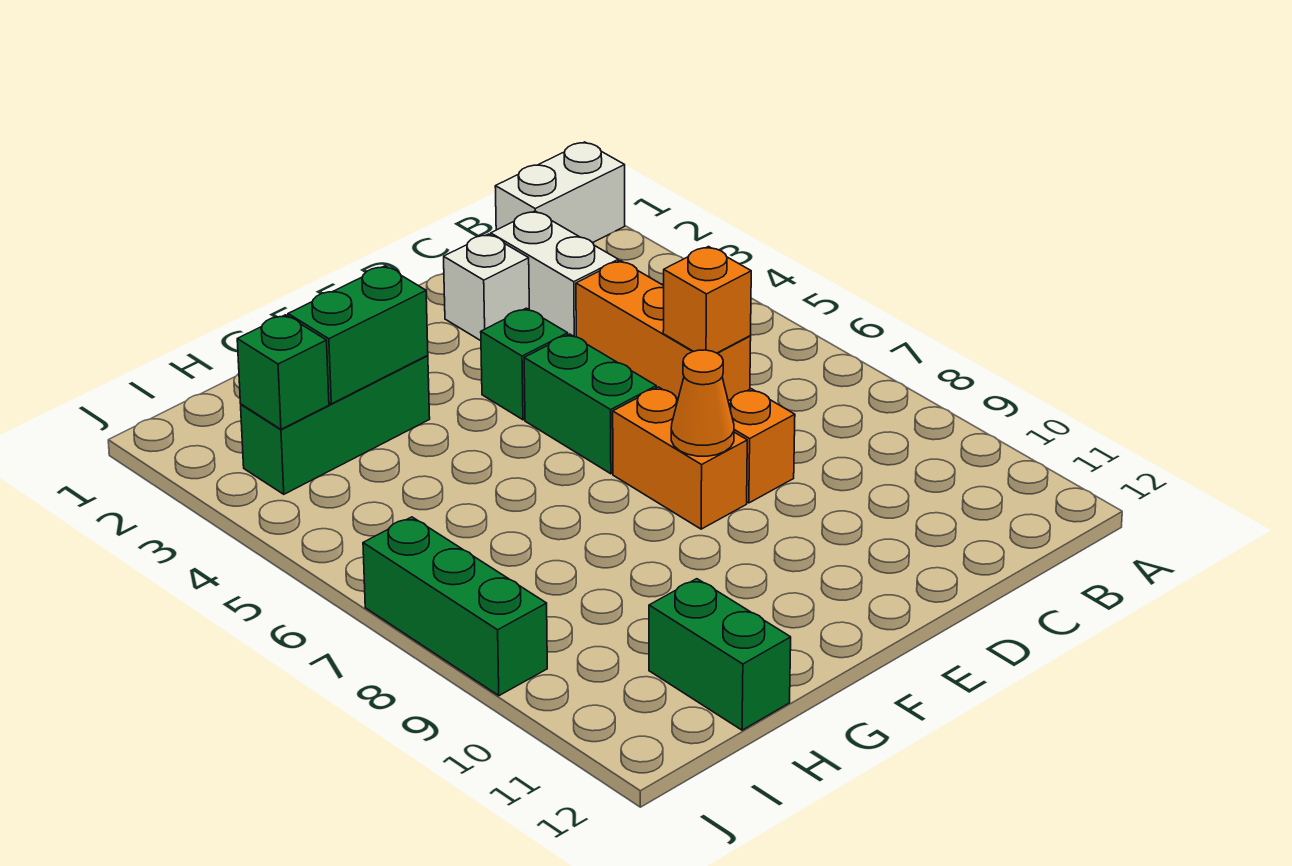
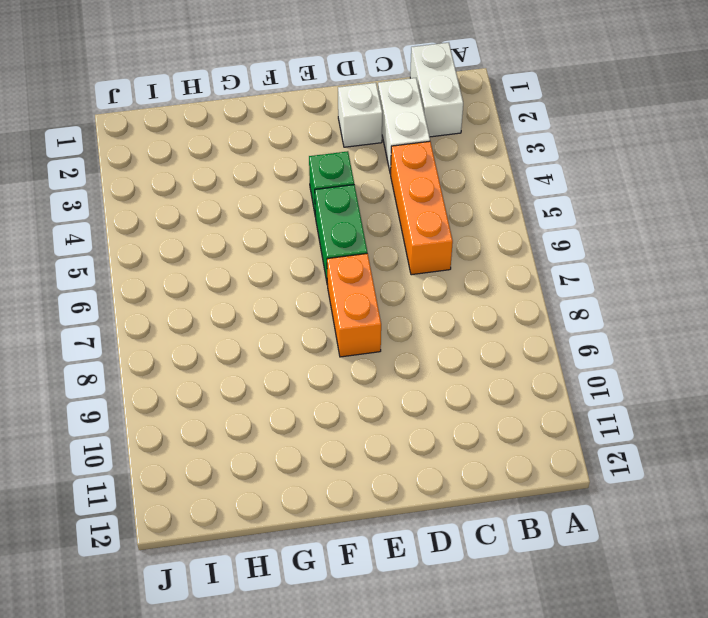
white brick B1:B2 level 1 -> white brick A1:B1 level 1
none -> orange brick D8 level 1
none -> green brick G3:I3 level 1
none -> green brick H11:H12 level 1

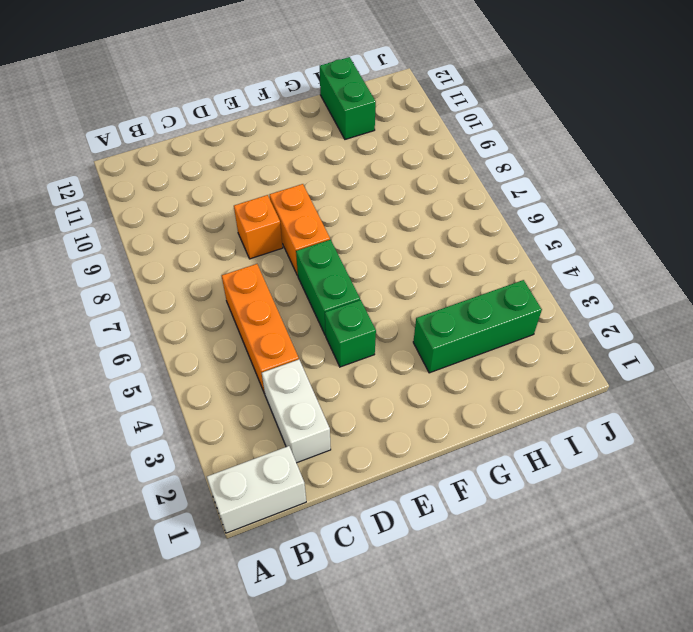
none -> white brick D2 level 1
none -> green brick J7:J9 level 1
none -> orange brick C6 level 2

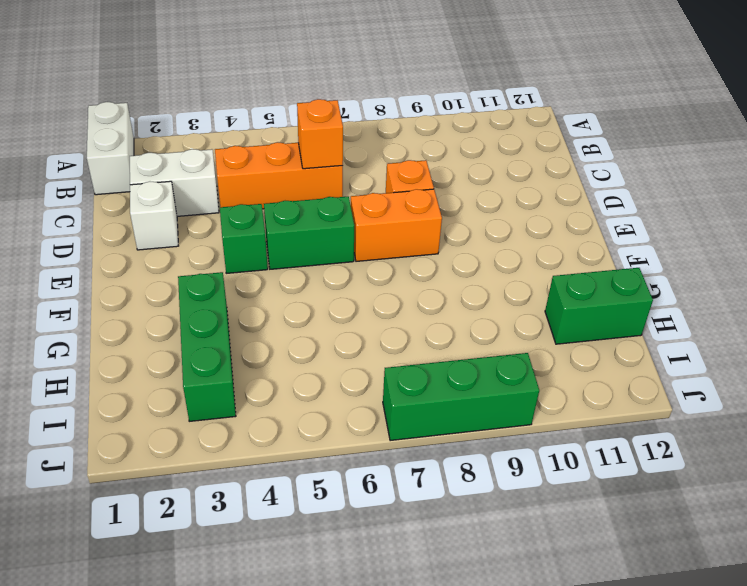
none -> orange cone E8 level 2
none -> green brick G3:H3 level 2
none -> green brick I3 level 2

